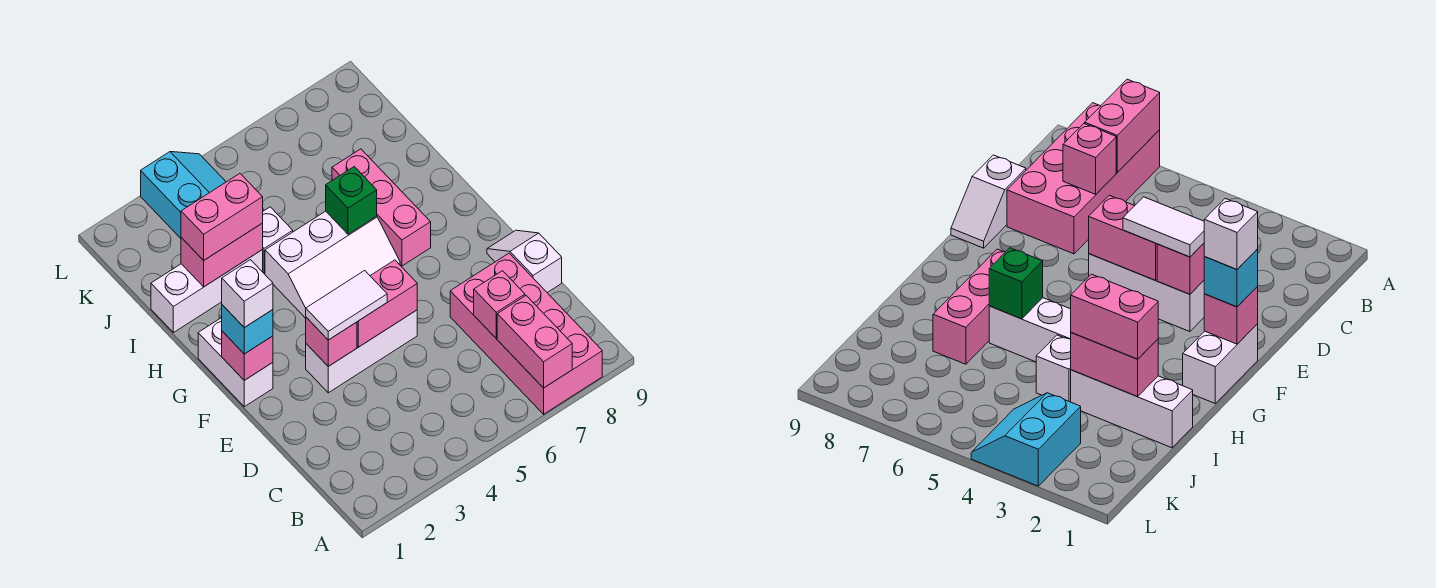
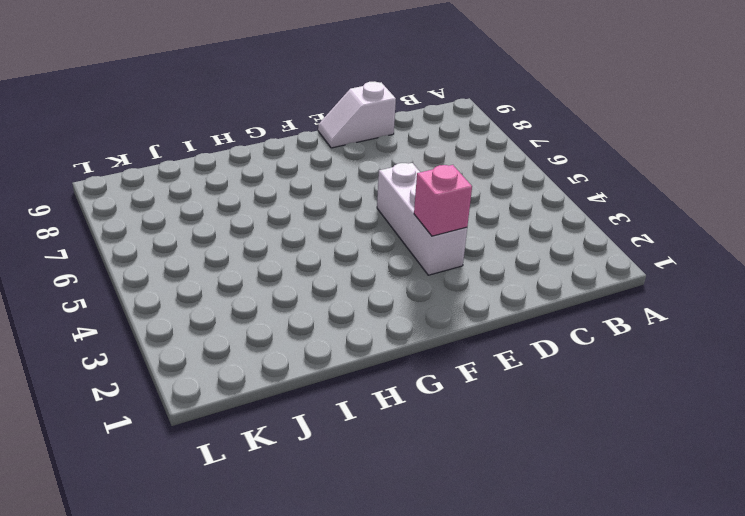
none -> pink brick A7:D8 level 1
none -> white brick F1:G1 level 1
none -> white slope G4:H6 level 1 top H

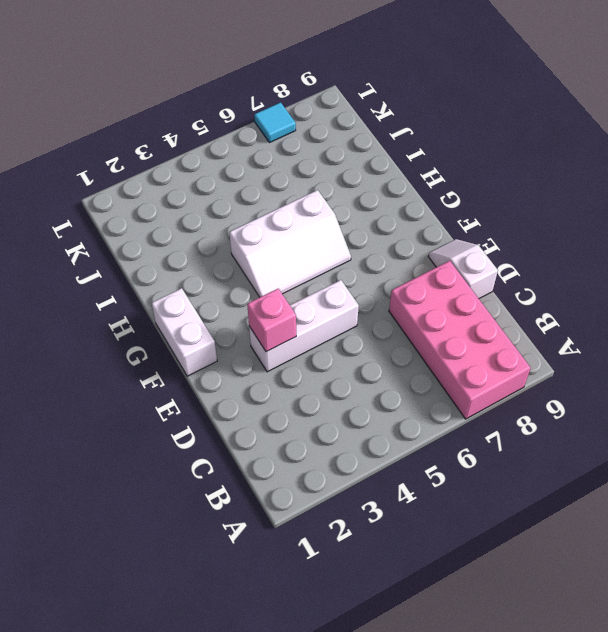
cyan tile L7 level 1 -> none
none -> pink brick G7:I7 level 1
none -> white brick I1:I3 level 1
none -> white brick I4 level 1

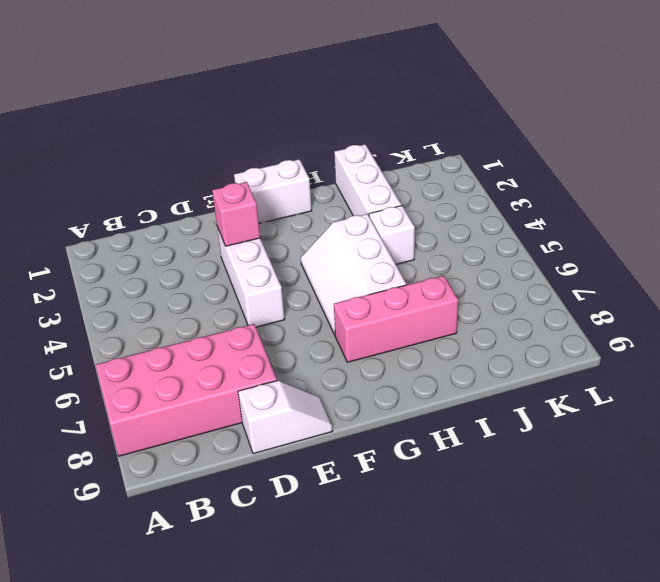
none -> cyan slope K3:L4 level 1 top 3
none -> pink brick A7:B7 level 2
none -> pink brick C7 level 2

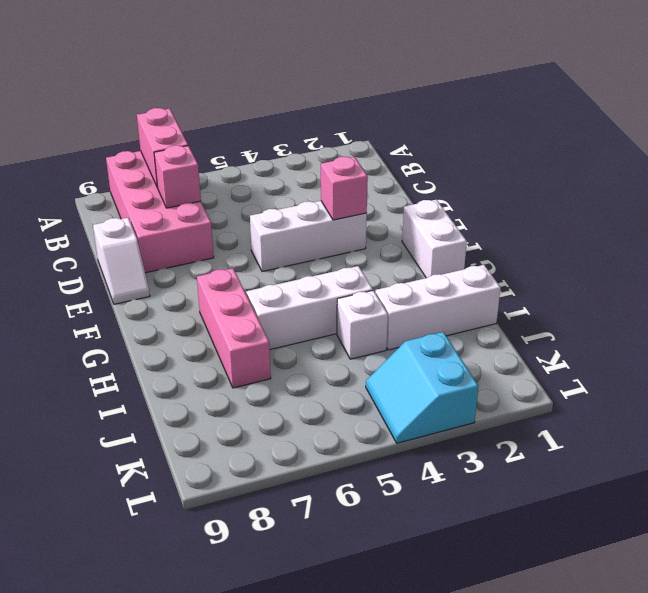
none -> pink brick E4:E5 level 2
none -> pink brick F1 level 2
none -> green brick H6 level 2

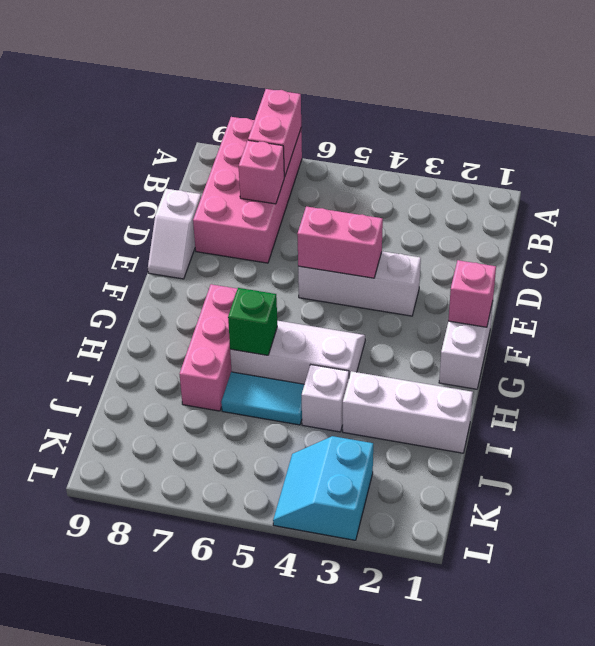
cyan tile I5:I6 level 1 -> none
none -> pink brick E3 level 2
none -> pink brick I2:I3 level 2
none -> white tile E3:E4 level 3

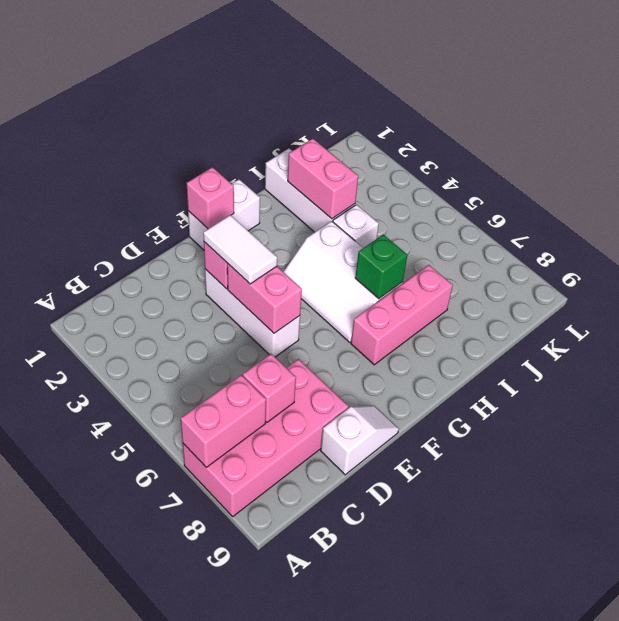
none -> cyan slope K3:L4 level 1 top 3
none -> cyan brick F1 level 3
none -> pink brick I2:I3 level 3

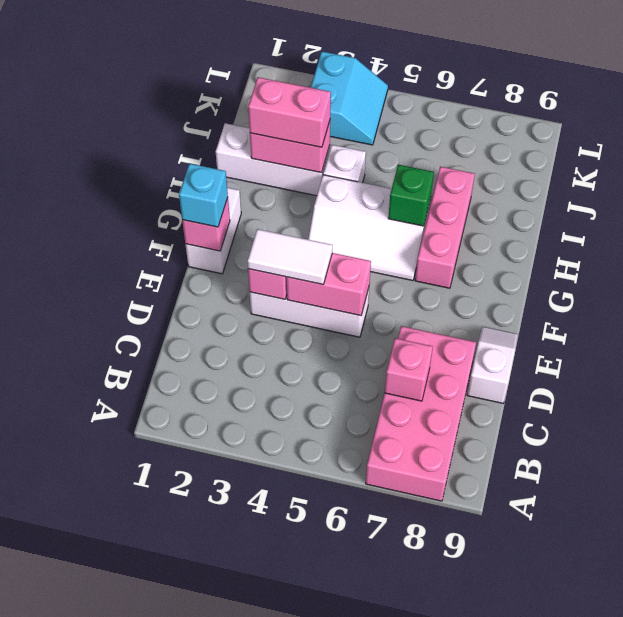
none -> pink brick A7:B7 level 2
none -> white brick F1 level 4

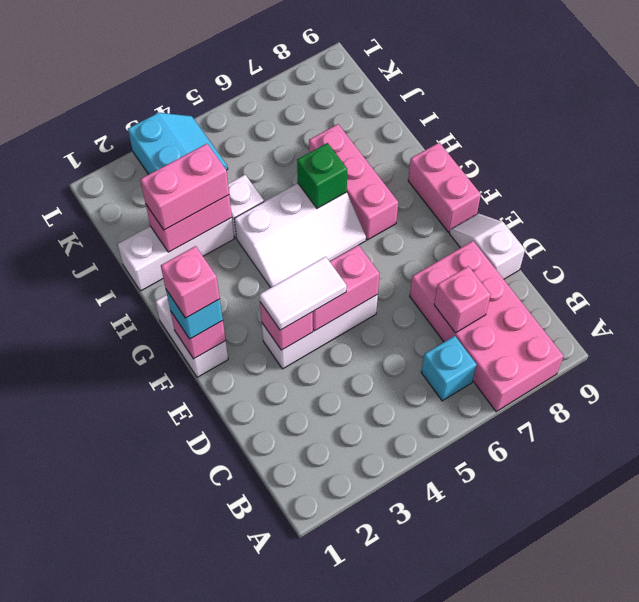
cyan brick B6 level 1 -> none
pink brick F1 level 4 -> white brick F1 level 4
pink brick F9:G9 level 1 -> pink brick A7:B7 level 2

